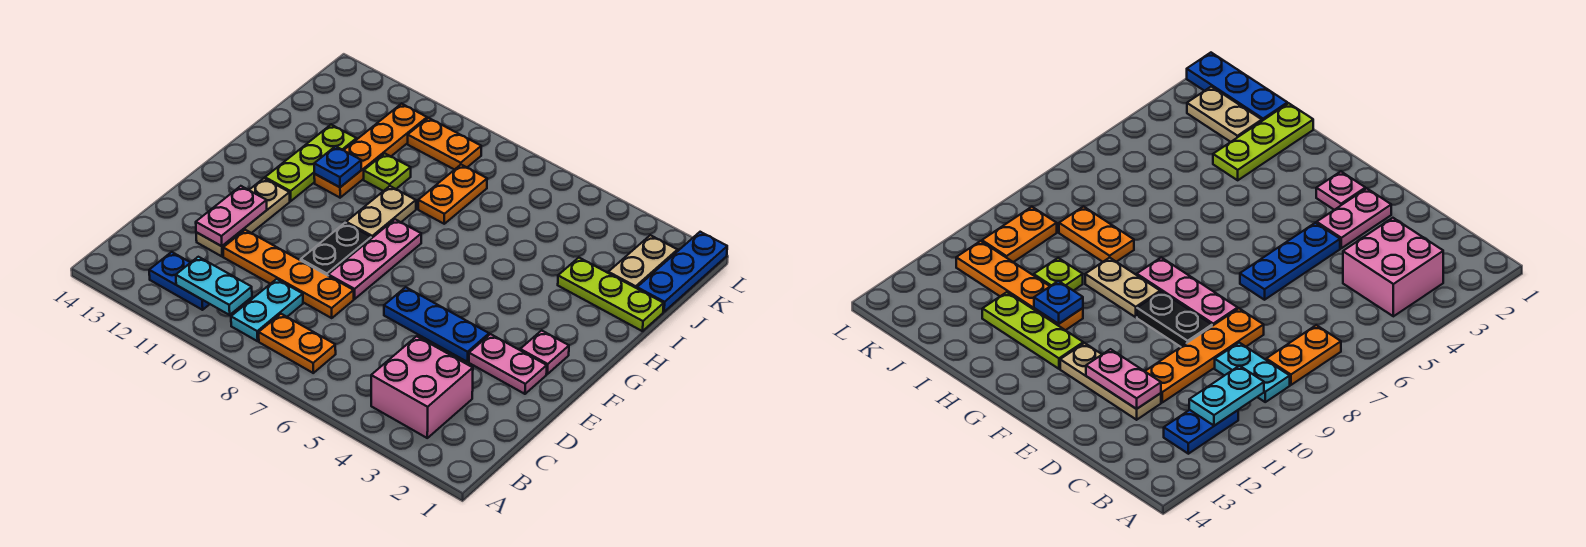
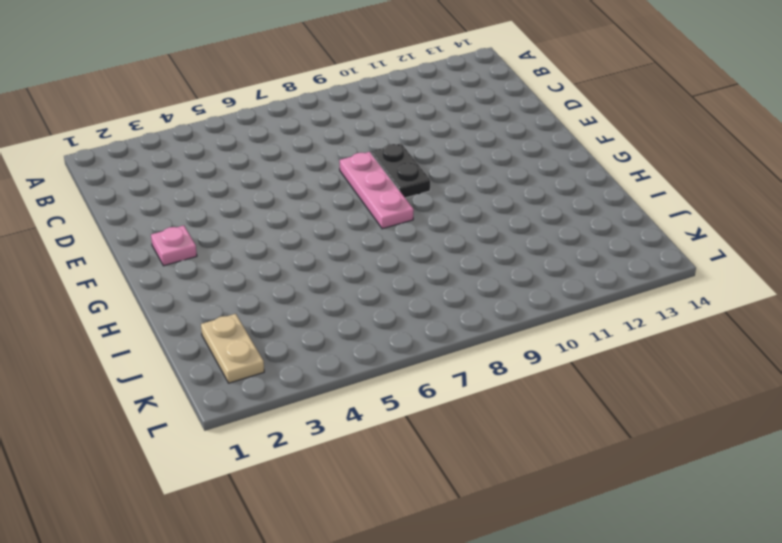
none -> pink brick B3:C4 level 1
none -> orange plate B7:B8 level 1
none -> cyan plate B9:C9 level 1

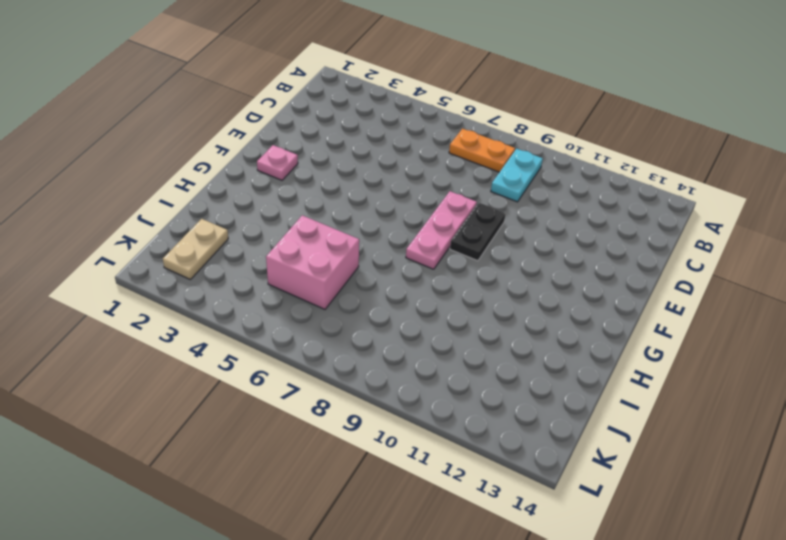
pink brick I5:J6 level 1 -> pink brick B3:C4 level 1
none -> blue plate B11:B12 level 1
none -> orange plate D8:D11 level 1
none -> tan plate D12:F12 level 1

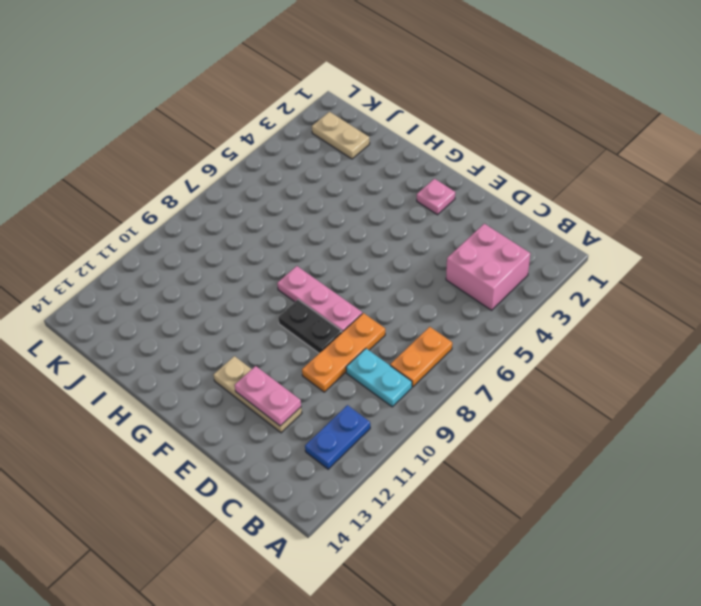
orange plate D8:D10 level 1 -> orange plate D8:D11 level 1
none -> pink plate E2:E3 level 1
none -> blue plate E4:E6 level 1
none -> tan plate G9:H9 level 1

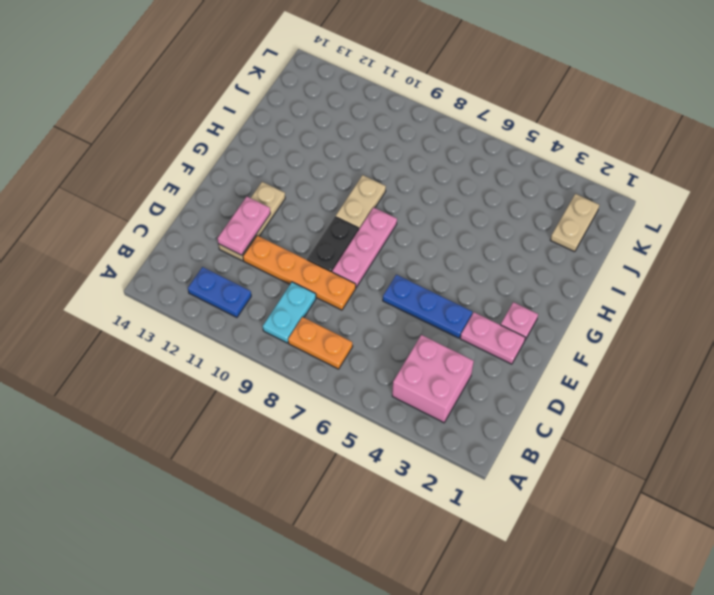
none -> lime plate G12:I12 level 1
none -> orange plate H11:K11 level 1
none -> lime plate I1:I3 level 1

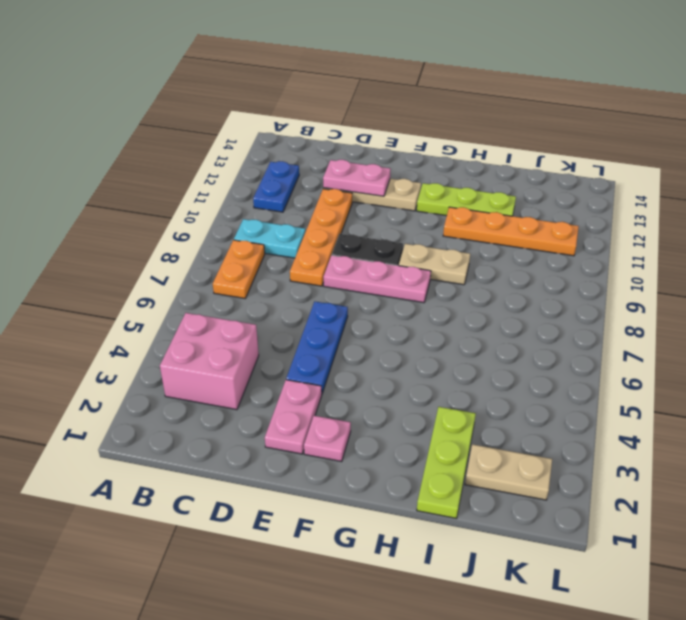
none -> orange plate I8:J8 level 1
none -> lime plate I10 level 1
none -> blue plate J1:L1 level 1

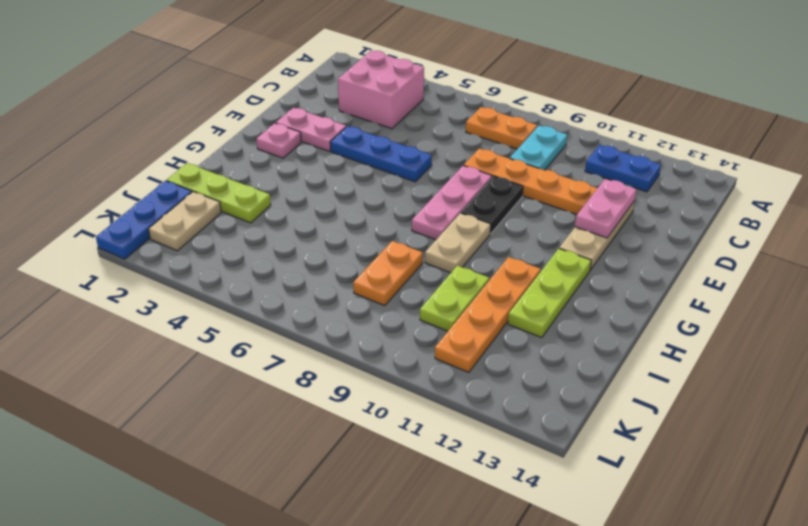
lime plate I10:J10 level 1 -> lime plate I10 level 1
none -> orange plate K9:K10 level 1
none -> cyan plate B10:B11 level 2
none -> blue plate H11 level 2

